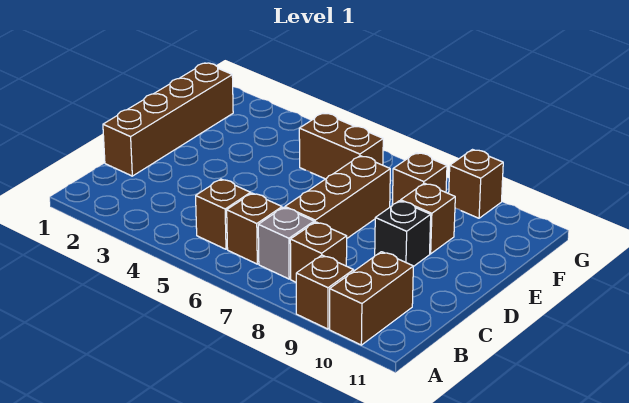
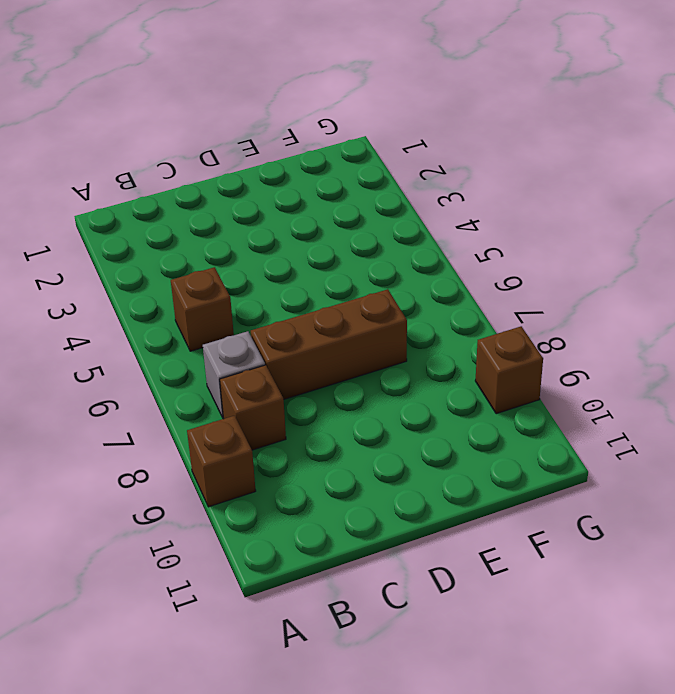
none -> brown brick A10:B10 level 1
none -> brown brick B6 level 1
none -> brown brick C1:F1 level 1

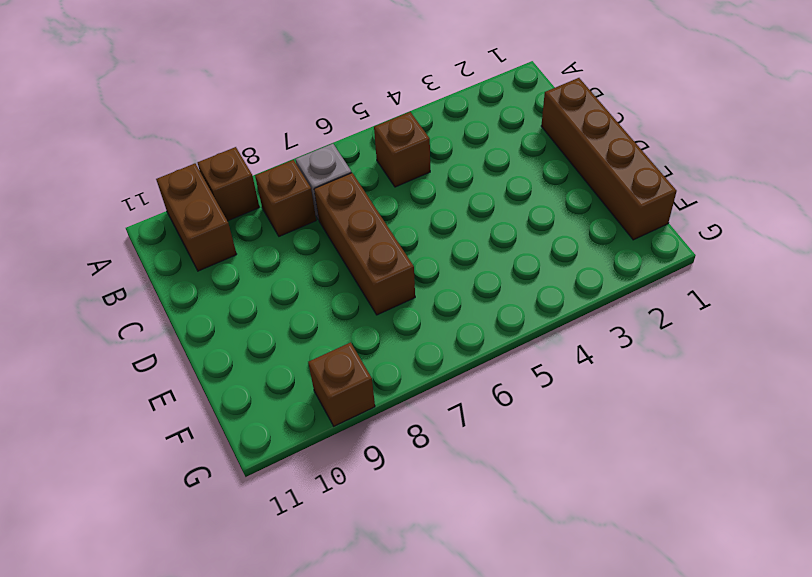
none -> brown brick B6 level 1
none -> black brick D9 level 1
none -> brown brick E9 level 1

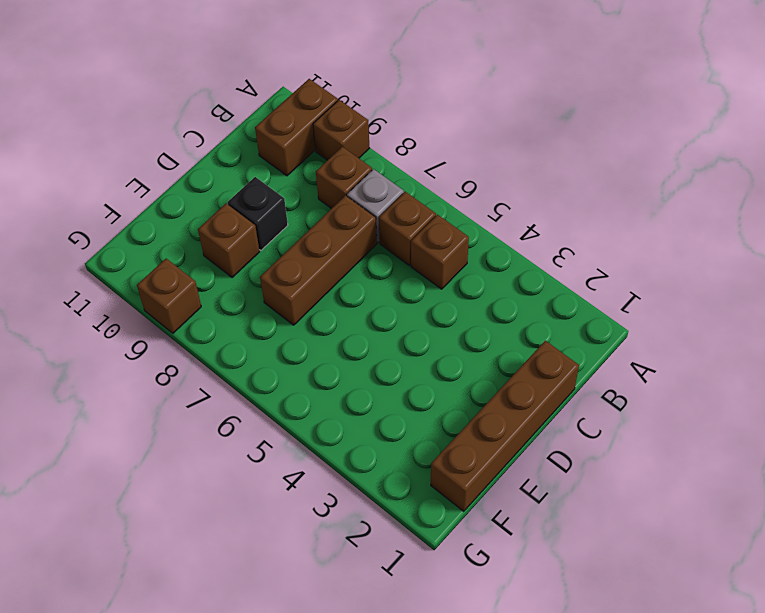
none -> brown brick F5:F6 level 1
none -> brown brick F8 level 1

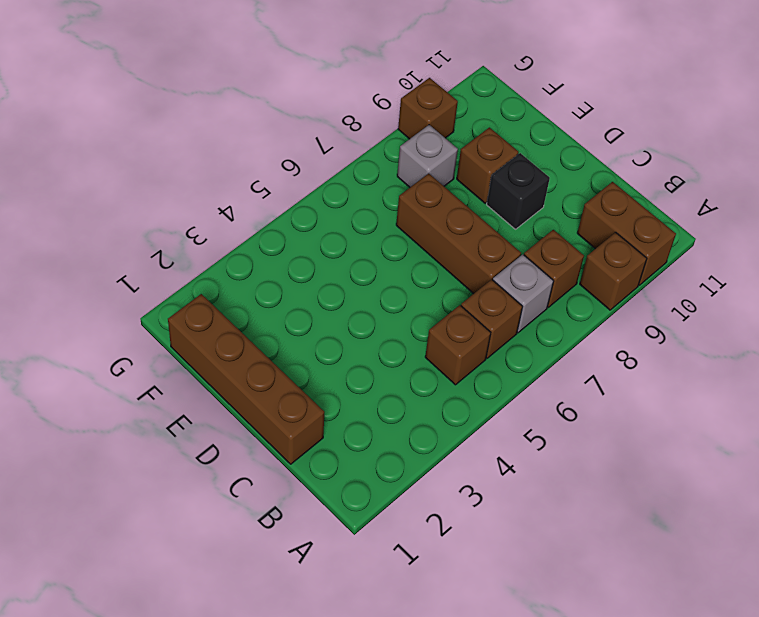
grey brick F8 level 1 -> brown brick F8 level 1
none -> brown brick F5:F6 level 1

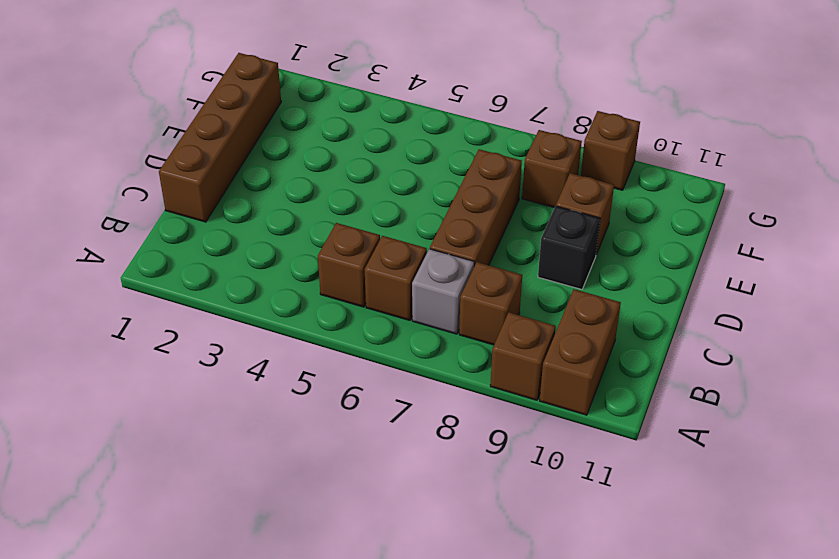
none -> brown brick F5:F6 level 1

